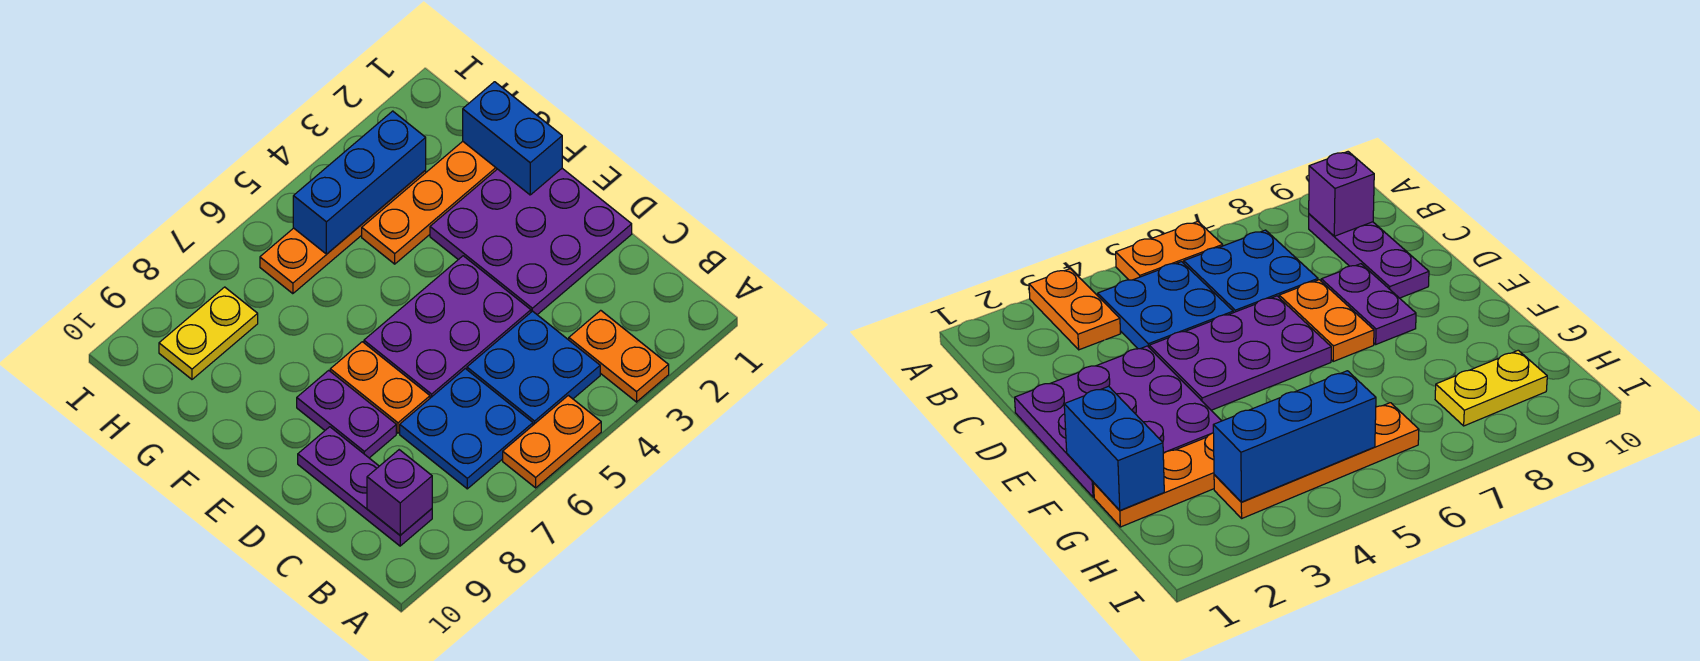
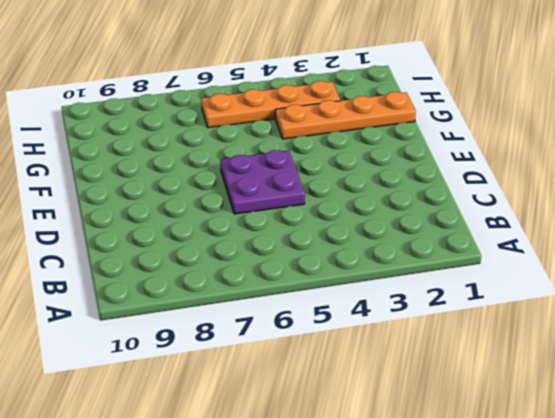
purple plate D5:E6 level 1 -> purple plate D4:E6 level 1
none -> orange plate A3:B3 level 1
none -> orange plate A5:A6 level 1
none -> blue plate B4:C5 level 1

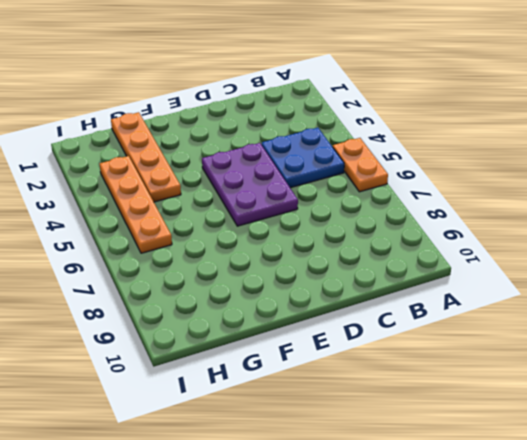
none -> orange plate A3:B3 level 1
none -> blue plate B6:C7 level 1
none -> purple plate B9:D9 level 1

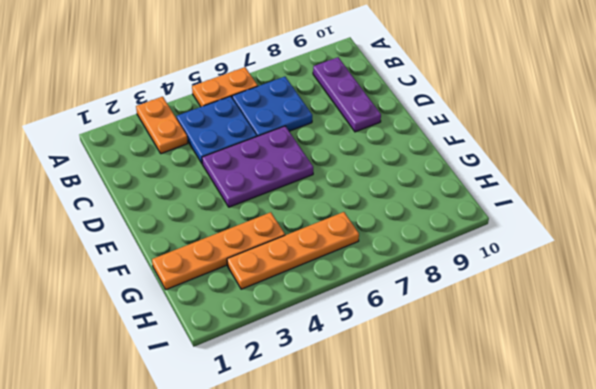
none -> purple plate D1:F3 level 1
none -> orange plate D7:E7 level 1
none -> purple plate D8:E8 level 1

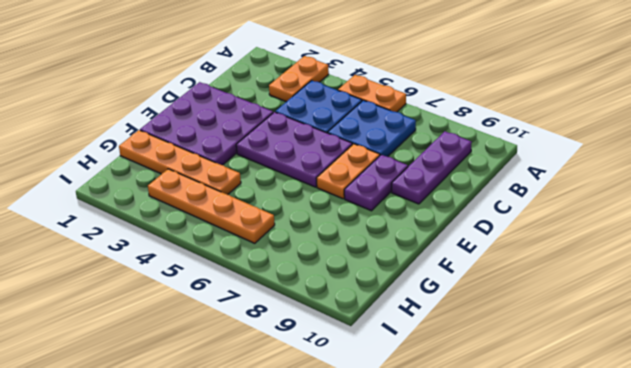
none -> yellow plate H8:H9 level 1
none -> purple brick B9 level 2
none -> blue brick F1:G1 level 2

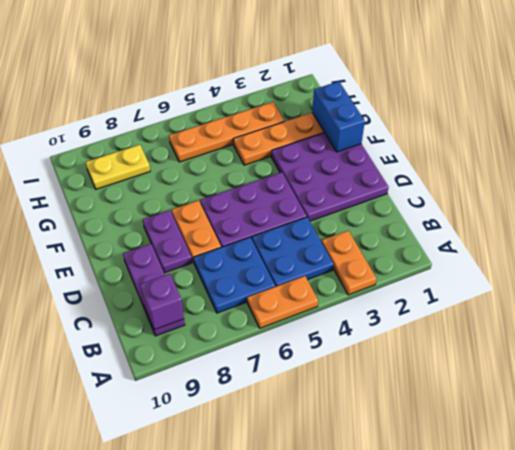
none -> blue brick H3:H5 level 2

